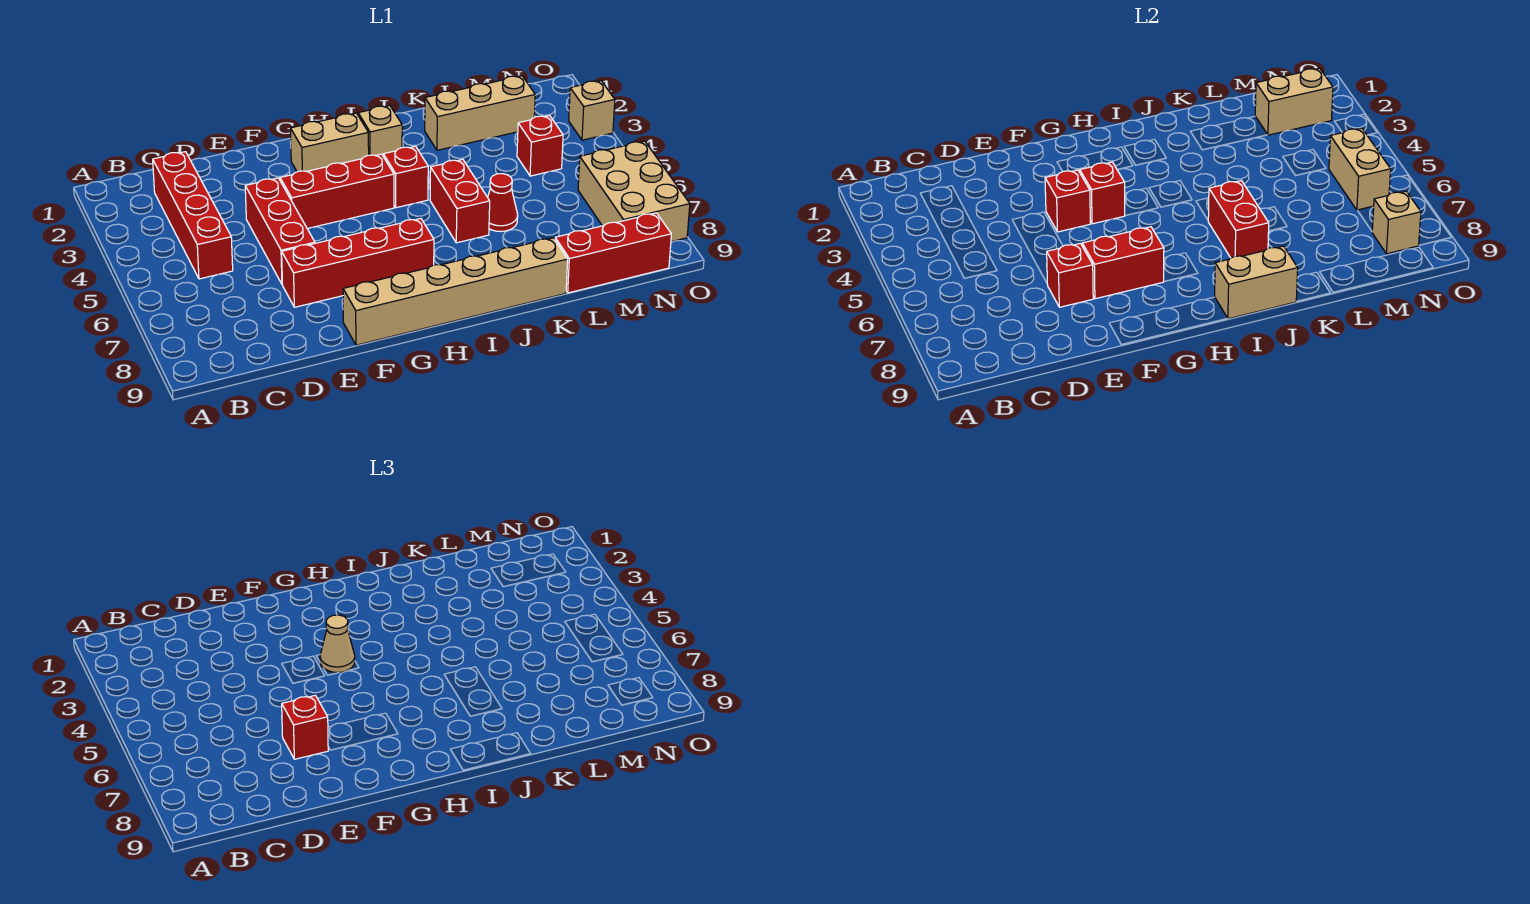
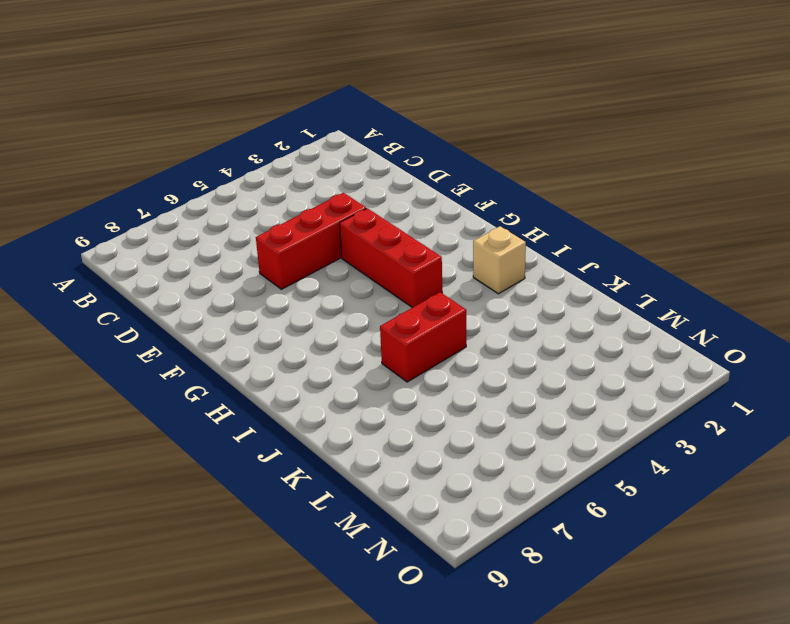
none -> red brick C2:C5 level 1
none -> red brick E7:H7 level 1
none -> tan brick F9:K9 level 1

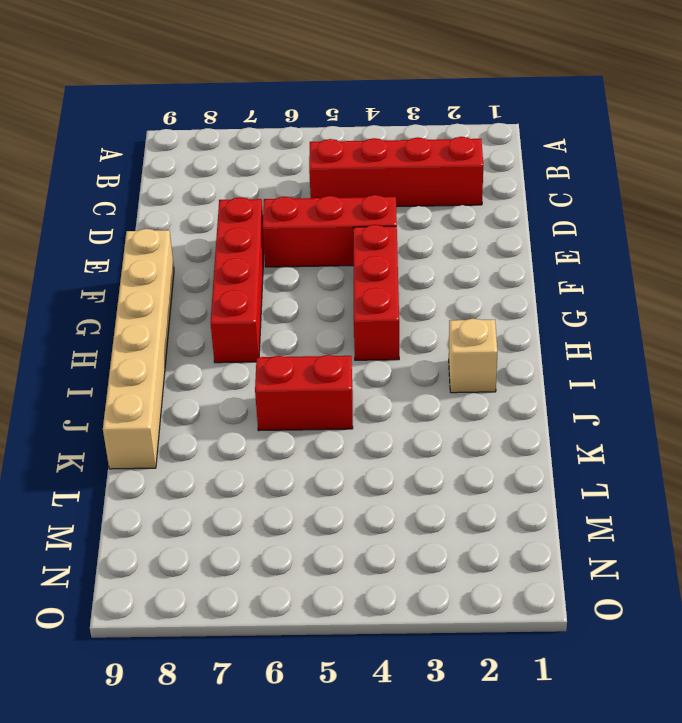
none -> tan brick G2:H2 level 1
none -> red brick I4 level 1
none -> tan brick K2:M2 level 1

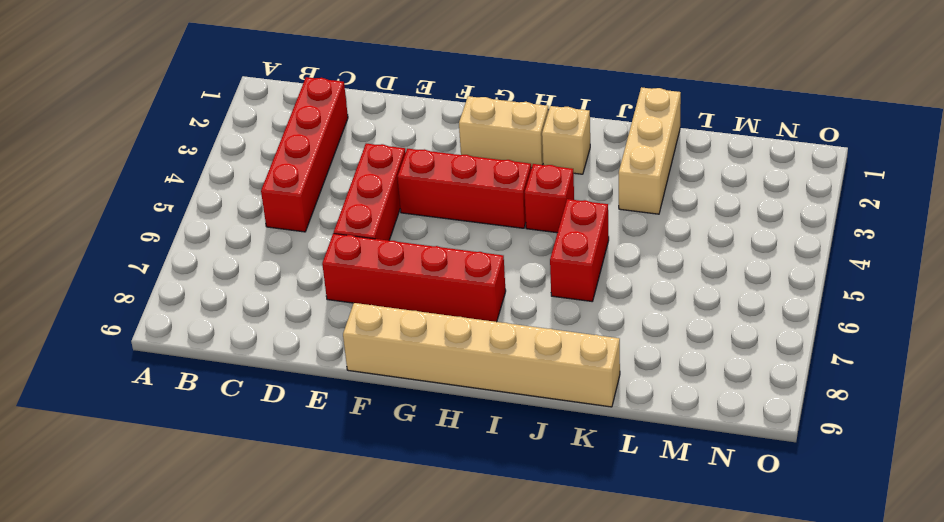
tan brick K1:K3 level 1 -> tan brick K2:M2 level 1
none -> red cone K6 level 1
none -> red brick L9:N9 level 1
none -> red brick M4 level 1

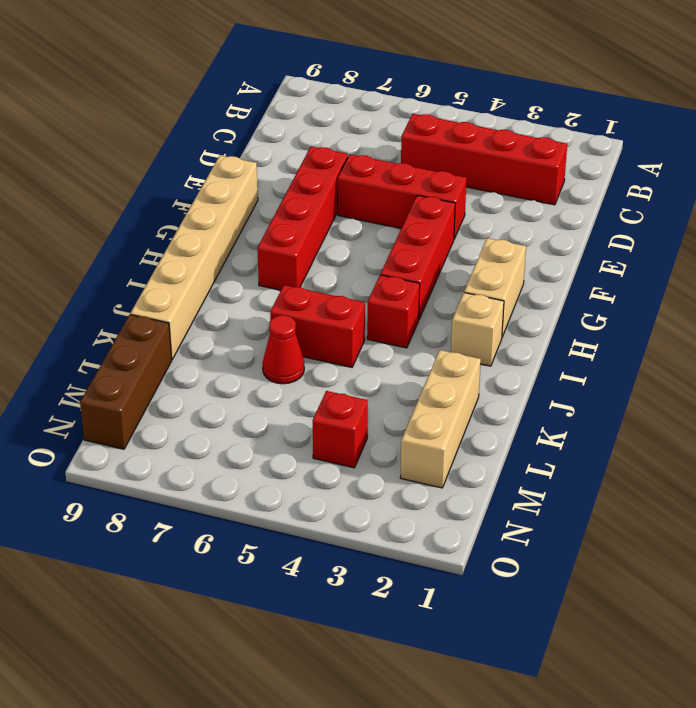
brown brick L9:N9 level 1 -> red brick L9:N9 level 1
none -> tan brick N6:O8 level 1
none -> tan brick O3 level 1
none -> red brick E7 level 2

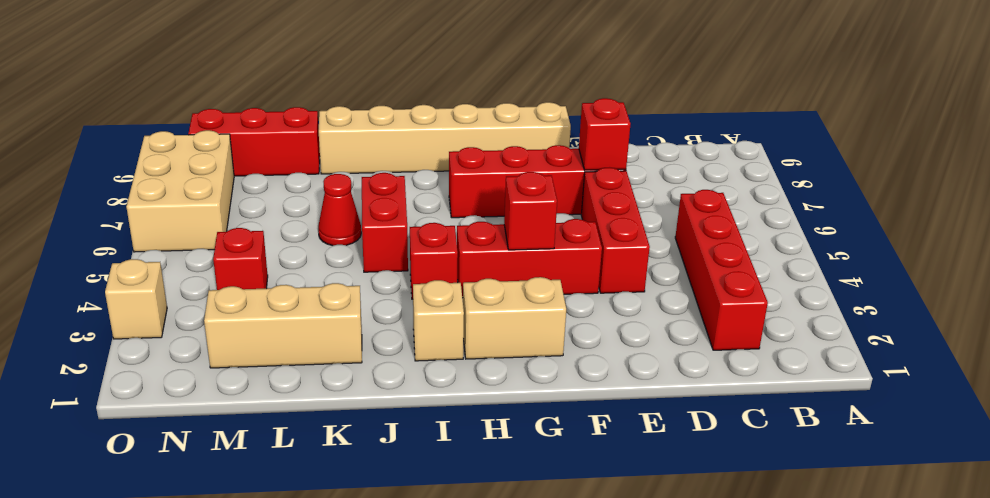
none -> red brick F4 level 2
none -> red brick F7:G7 level 2
none -> tan brick I9:J9 level 2

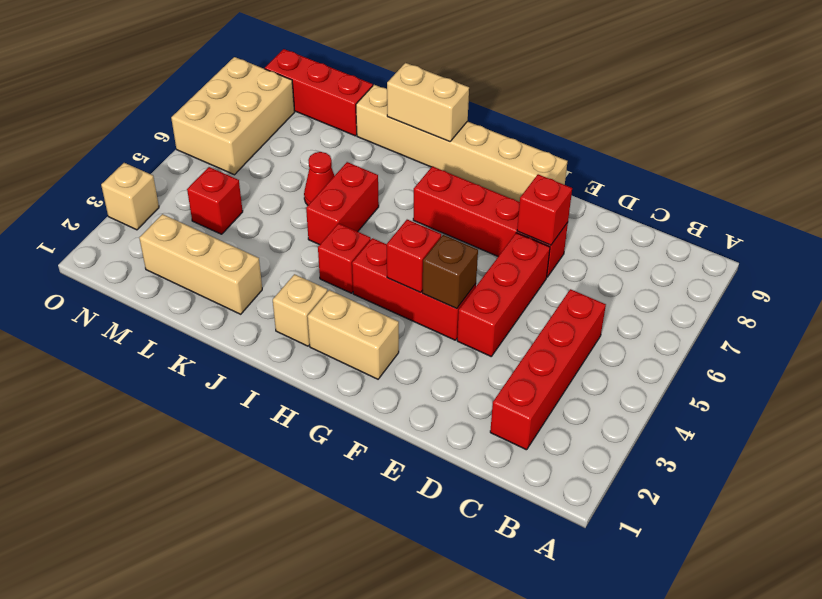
brown brick F4 level 2 -> red brick F4 level 2
none -> red brick F7:G7 level 2
none -> red brick J6:J7 level 2
none -> tan brick M2:N2 level 2

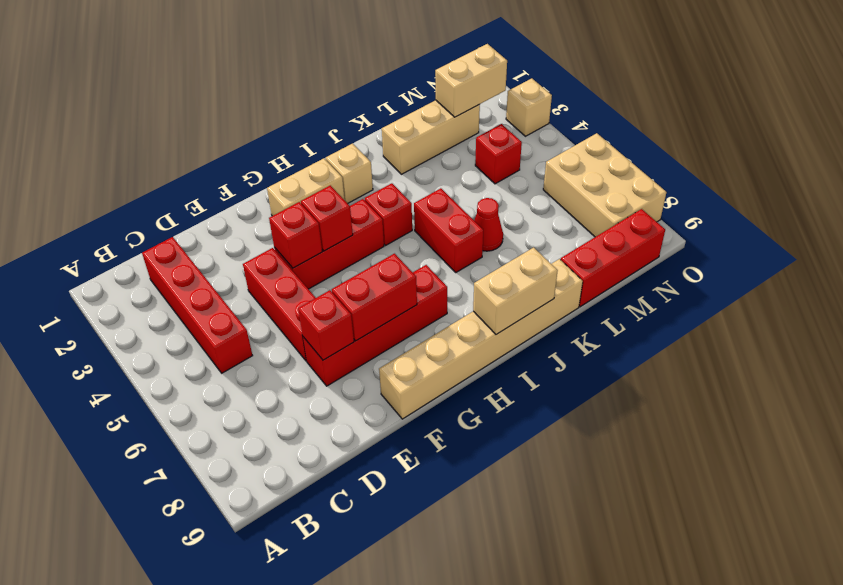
none -> red brick J6:J7 level 2
none -> tan brick N5:N6 level 2
none -> tan brick N8 level 2

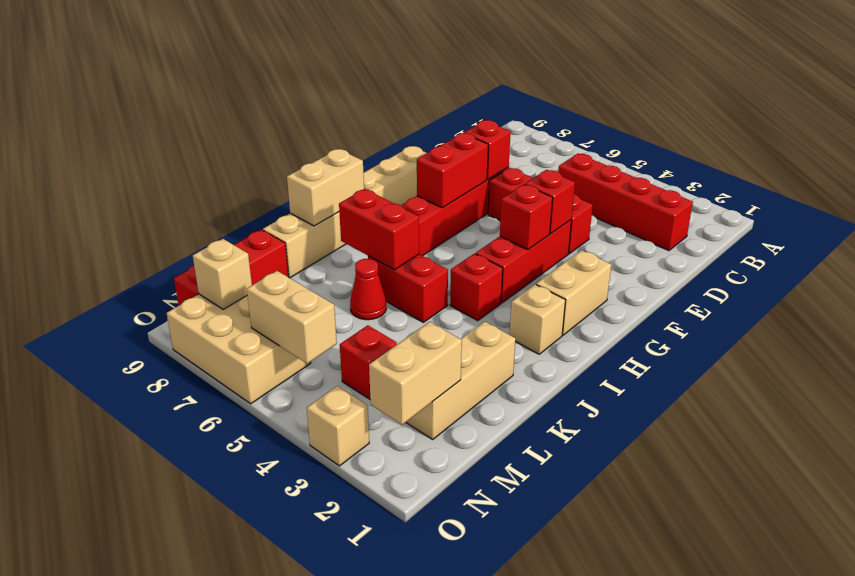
none -> red brick E7 level 3
none -> tan cone G4 level 3

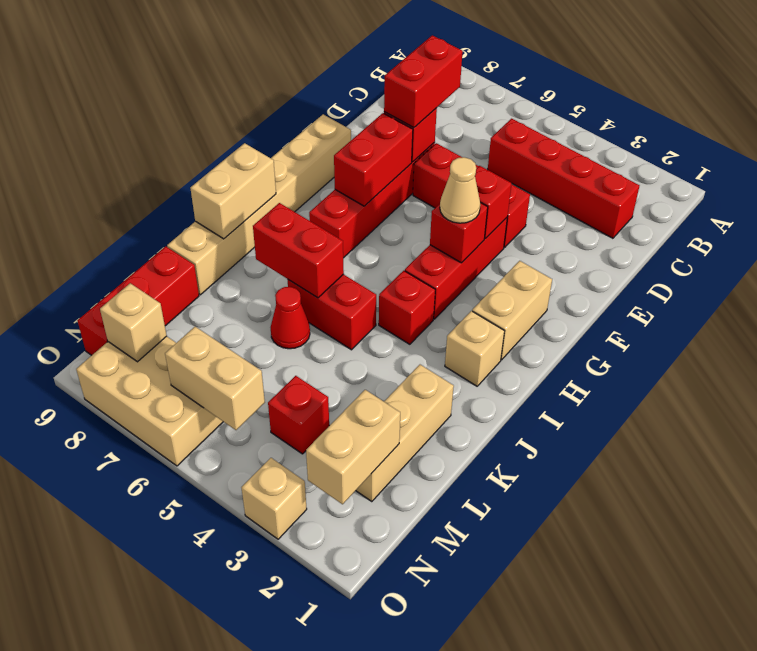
red brick D7:E7 level 3 -> red brick E7 level 3

